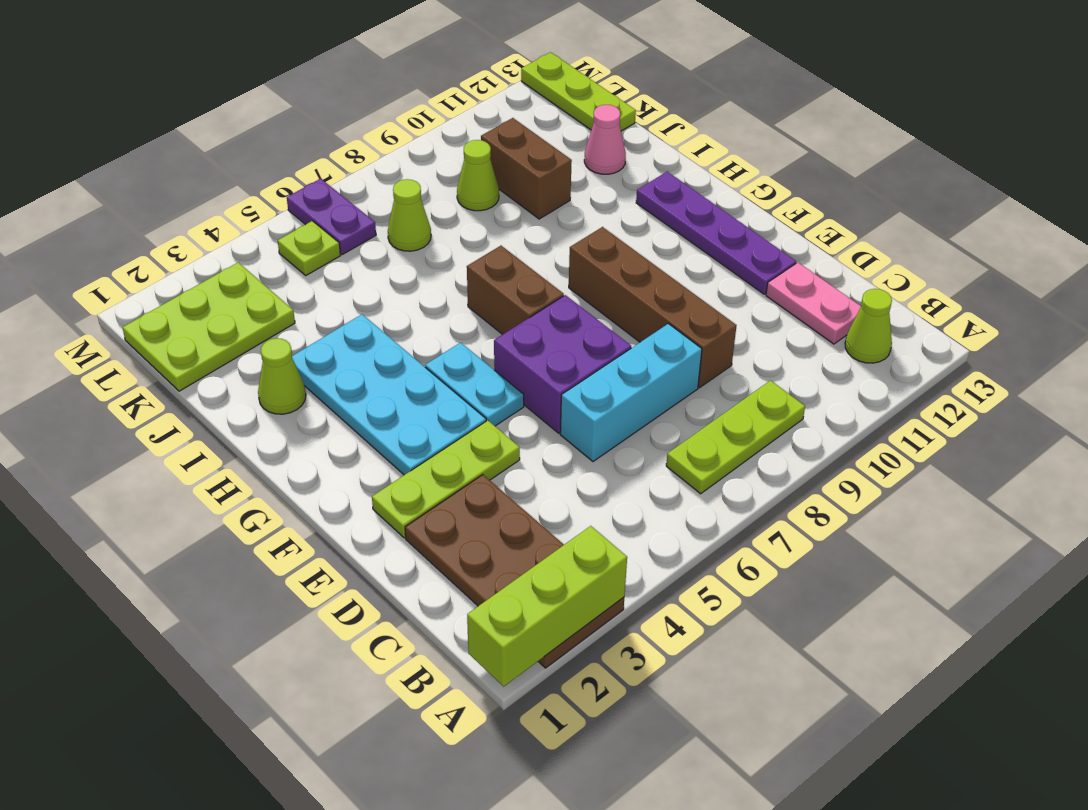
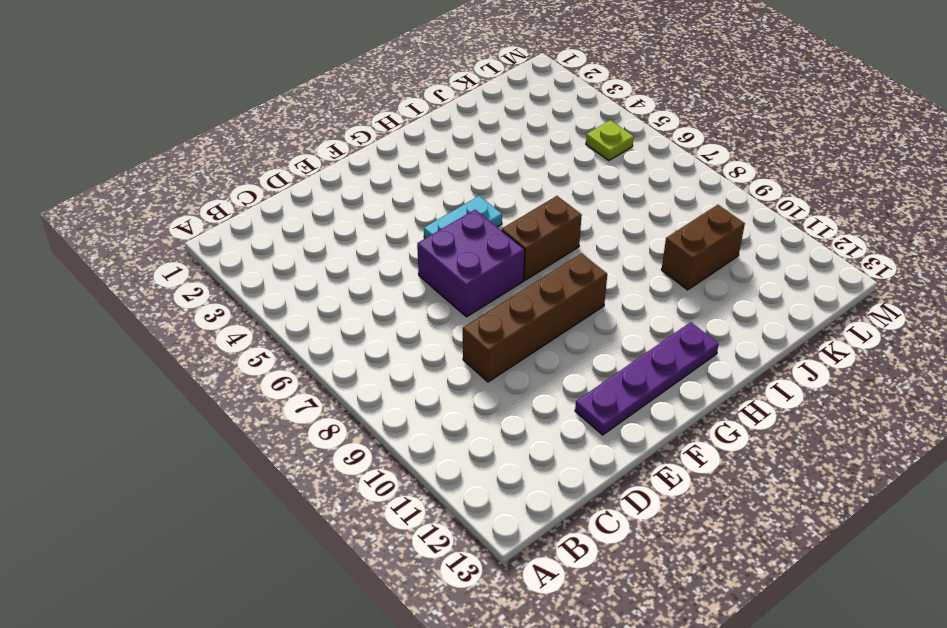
none -> brown plate A2:D3 level 1
none -> lime plate B7:B9 level 1
none -> lime cone B12 level 1

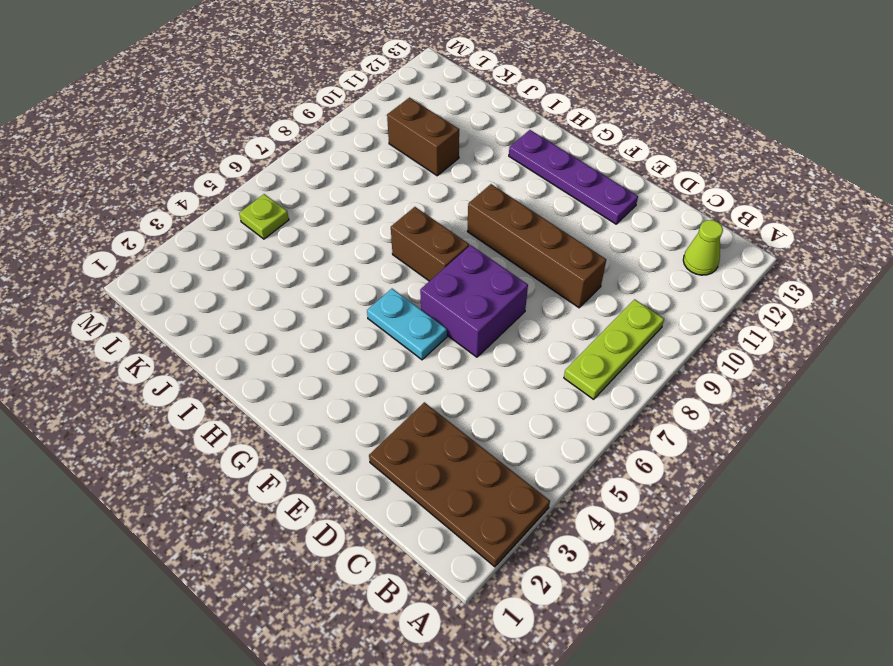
none -> pink plate C12:D12 level 1
none -> cyan brick D6:D8 level 1
none -> lime plate E2:E4 level 1

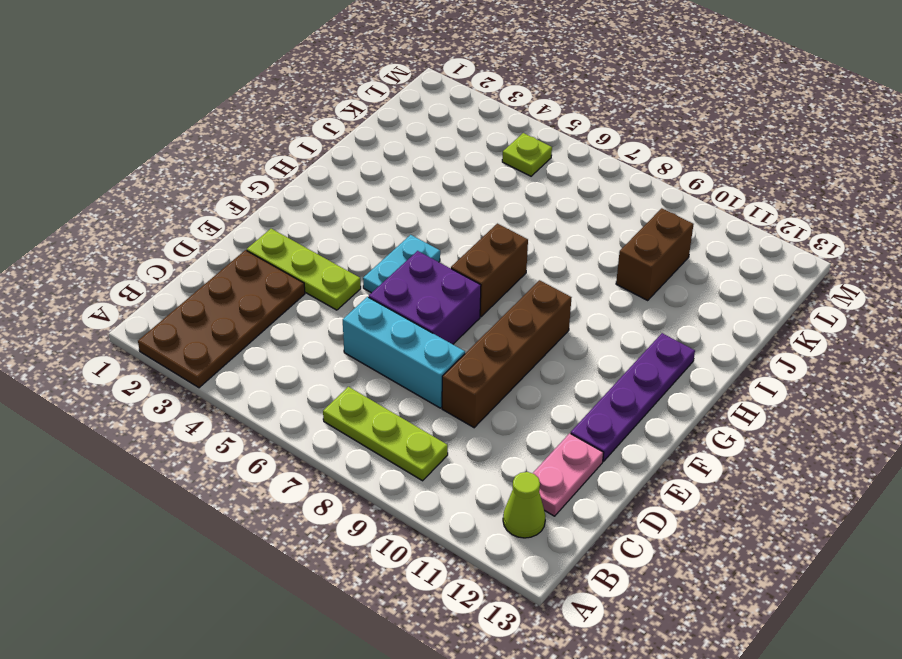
none -> cyan plate F3:I4 level 1
none -> lime cone I2 level 1
none -> pink cone J12 level 1

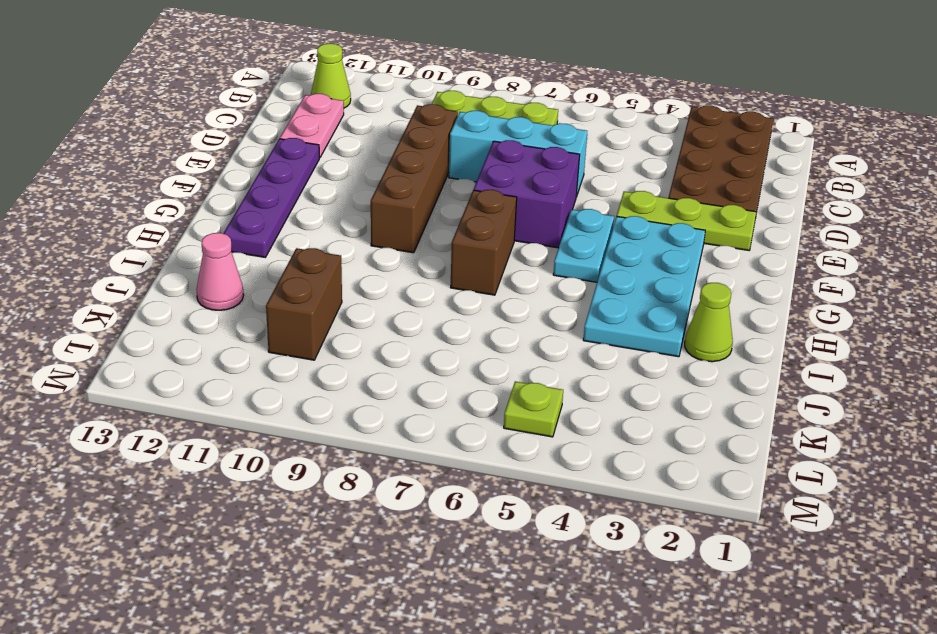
none -> lime plate K1:L3 level 1
none -> lime cone K7 level 1
none -> lime cone K9 level 1

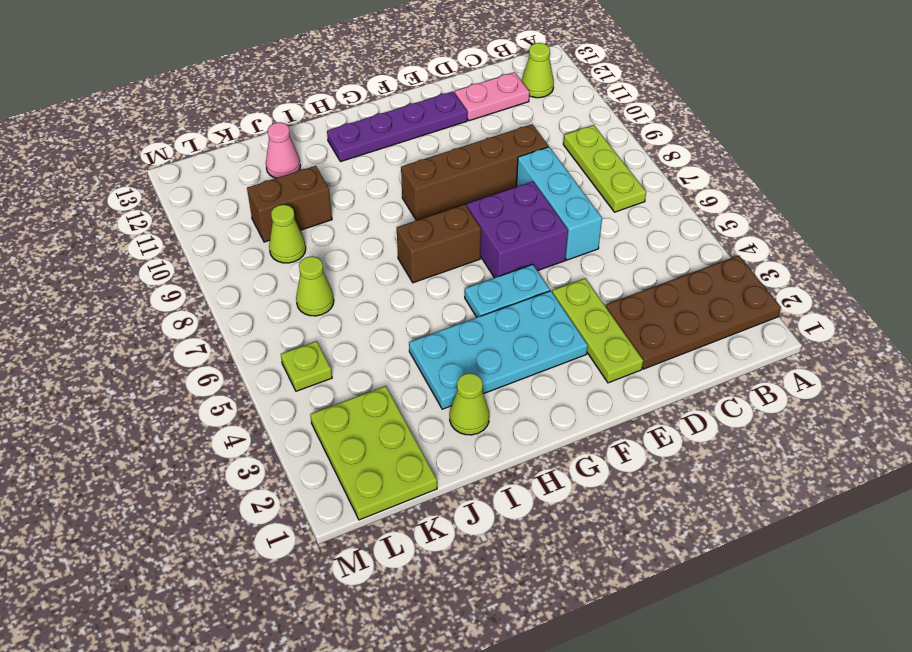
none -> lime plate K13:M13 level 1
none -> purple plate L6:M6 level 1
none -> lime brick A1:A3 level 2

